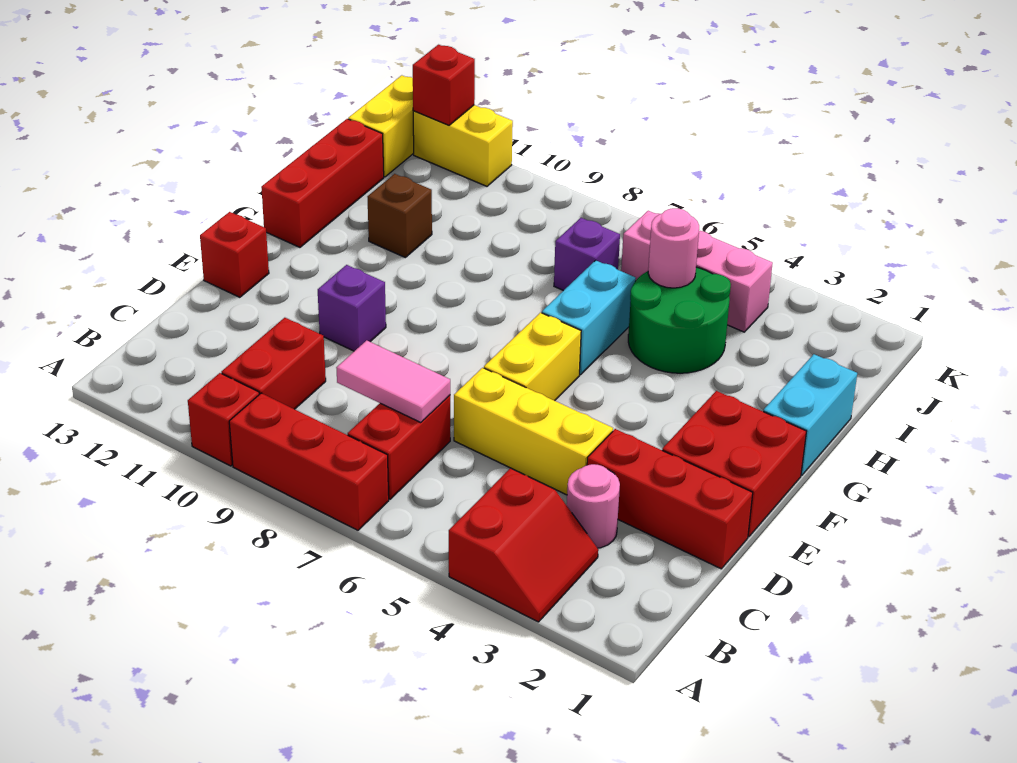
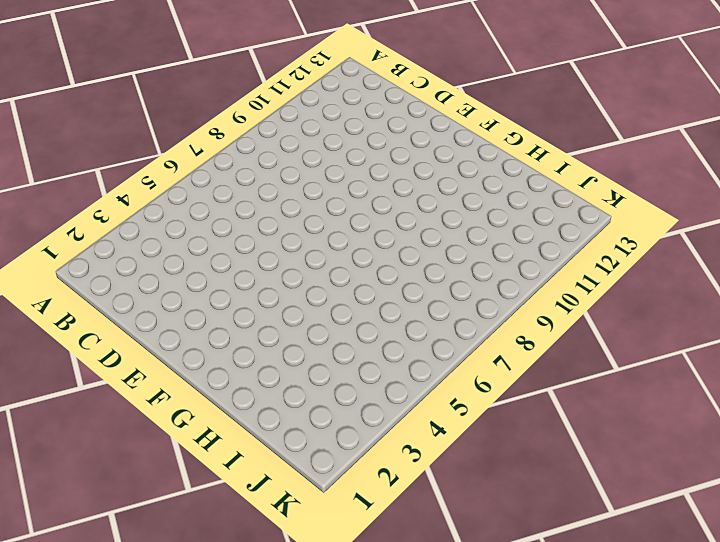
none -> red slope A3:B4 level 1 top 4
none -> red brick A7:A9 level 1
none -> red brick A10 level 1

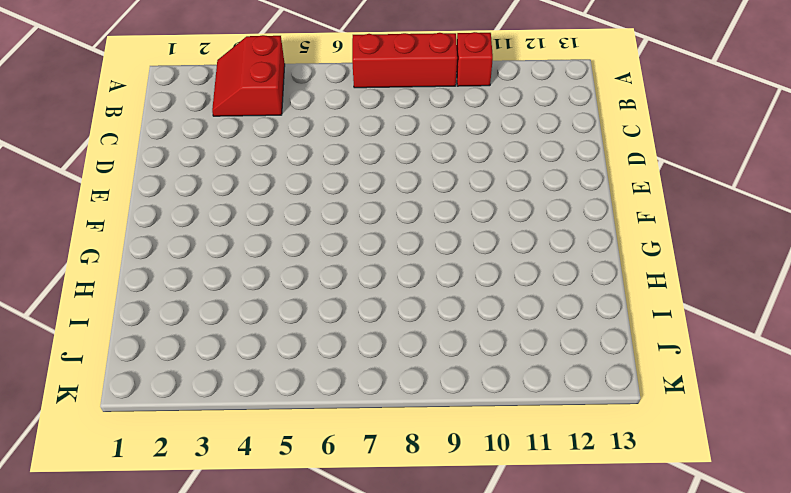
none -> red brick B7:C7 level 1
none -> red brick B10:C10 level 1
none -> pink round brick C3 level 1

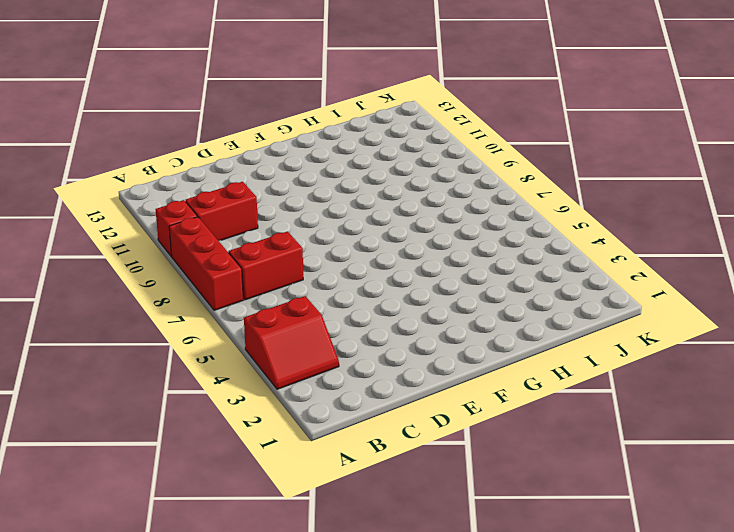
none -> pink round brick C3 level 1
none -> red brick D1:D3 level 1
none -> yellow brick D4:D6 level 1

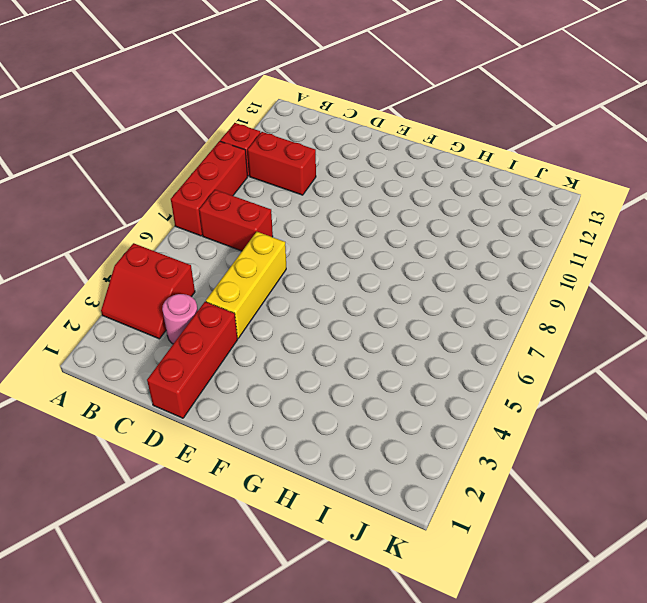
none -> red brick E1:F2 level 1
none -> yellow brick E6:F6 level 1
none -> purple brick E10 level 1

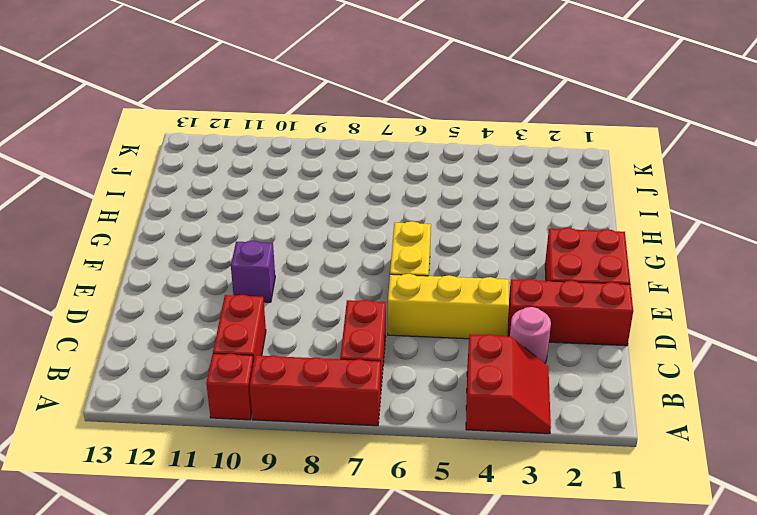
none -> red brick E13 level 1
none -> cyan brick G1:H1 level 1
none -> cyan brick G6:H6 level 1

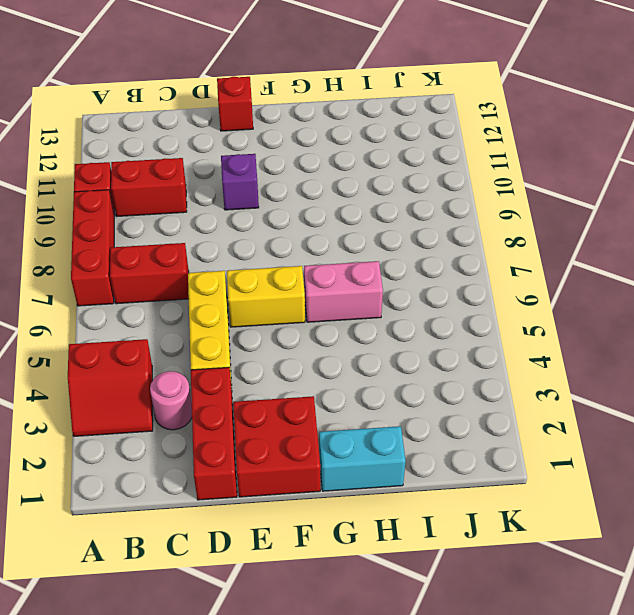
pink brick G6:H6 level 1 -> cyan brick G6:H6 level 1
none -> red brick G13:I13 level 1
none -> green round brick H4:I5 level 1
none -> brown brick H11 level 1

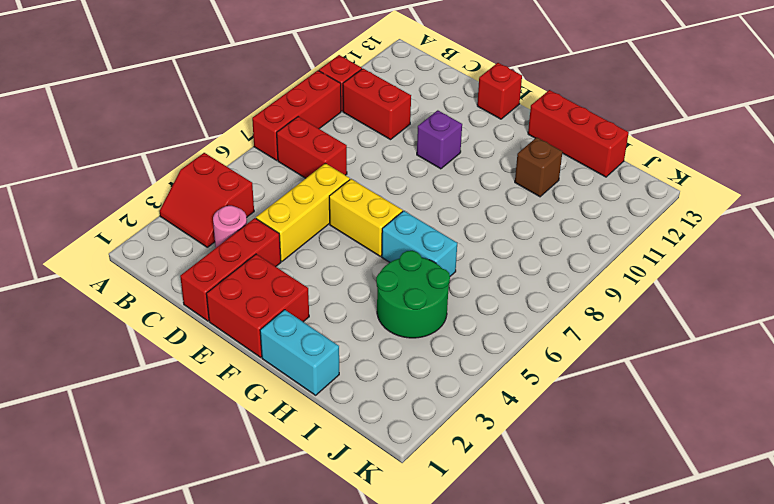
none -> purple brick I7 level 1
none -> pink brick J4:J6 level 1
none -> yellow brick J13:K13 level 1

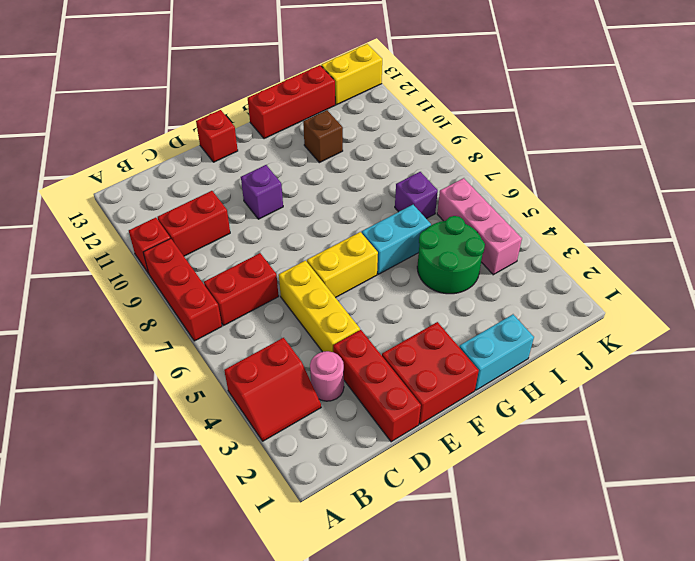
none -> yellow brick K11:K12 level 1
none -> pink tile C7:C8 level 2
none -> pink round brick I5 level 2

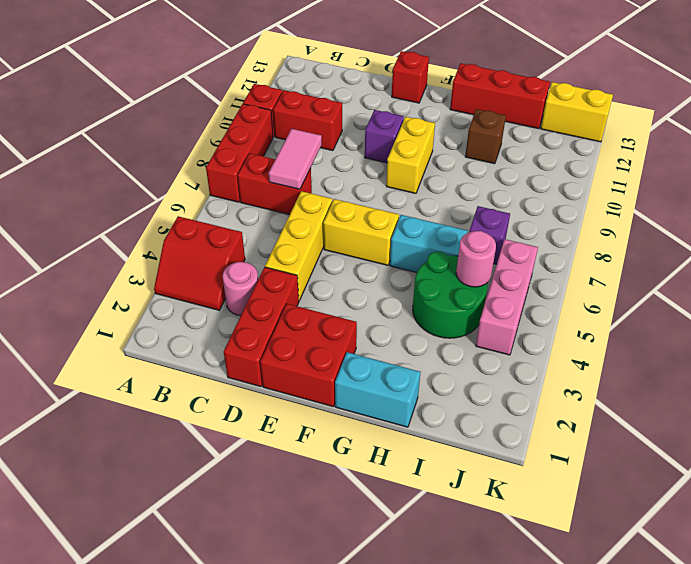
yellow brick F9:F10 level 1 -> yellow brick K11:K12 level 1
none -> red brick K12 level 2

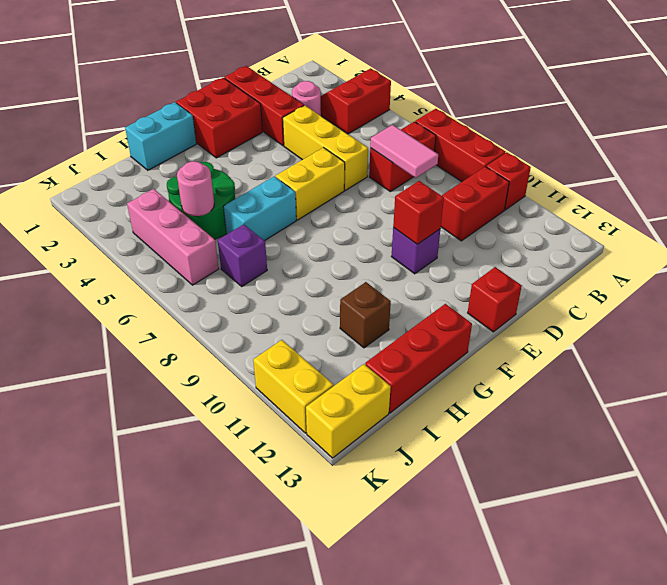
red brick E10 level 2 -> red brick K12 level 2

